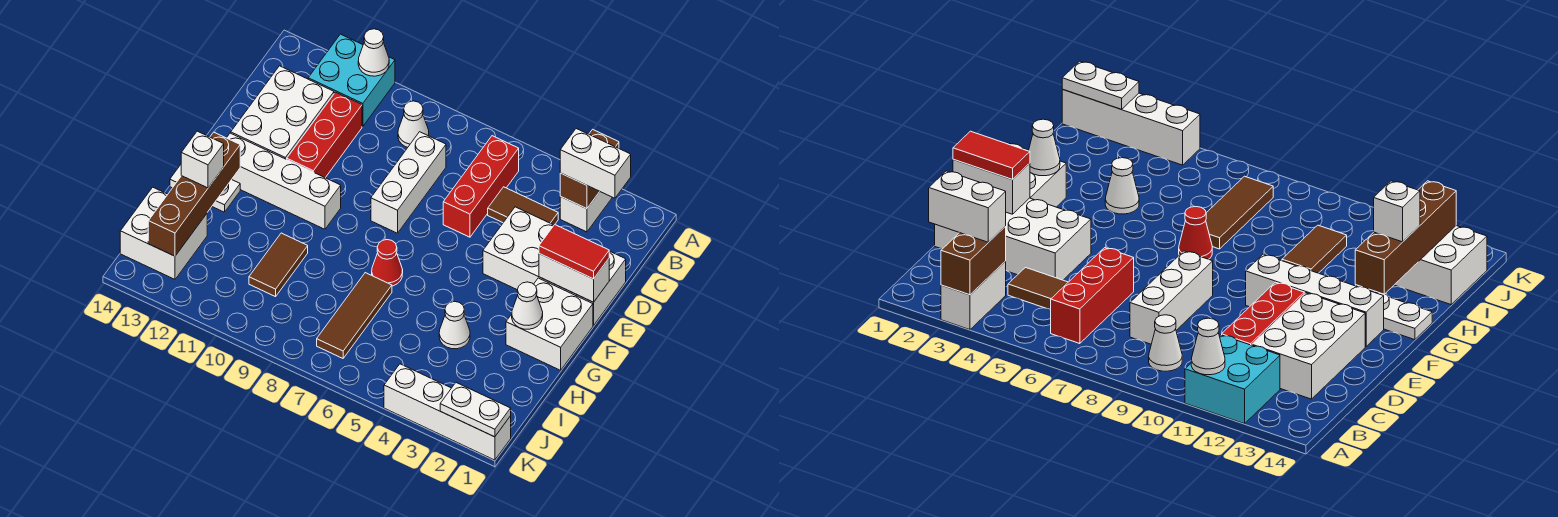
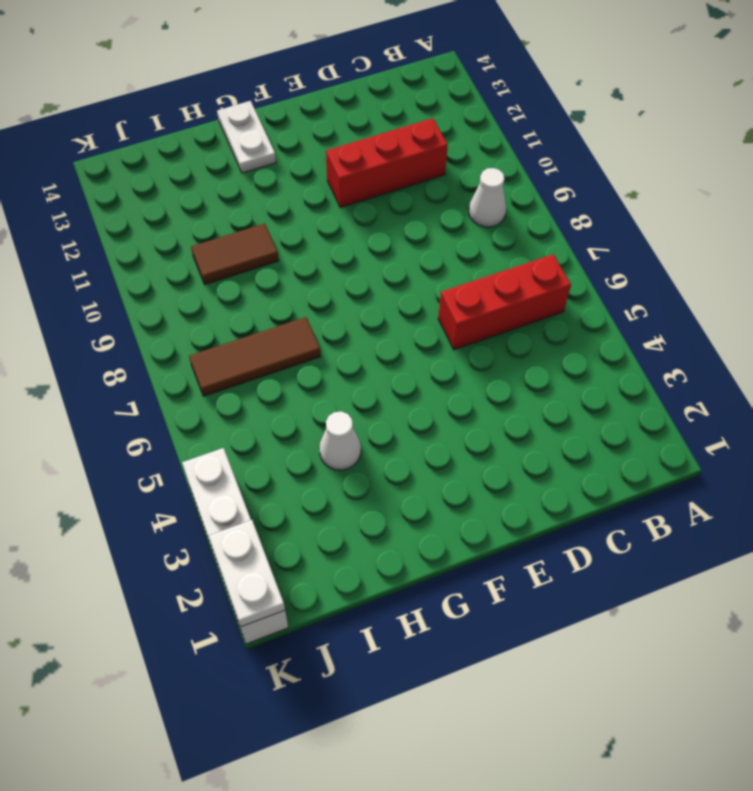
none -> white brick A3:B3 level 1
none -> cyan brick A11:B12 level 1
none -> brown tile C4:C5 level 1

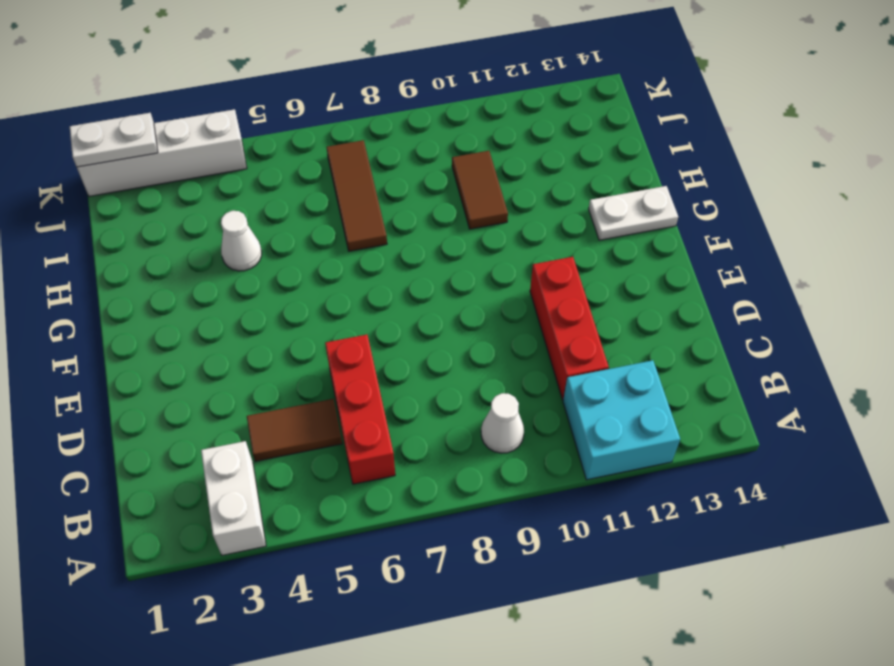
none -> white brick C8:E8 level 1
none -> white brick C12:E13 level 1
none -> white brick D1:E4 level 1

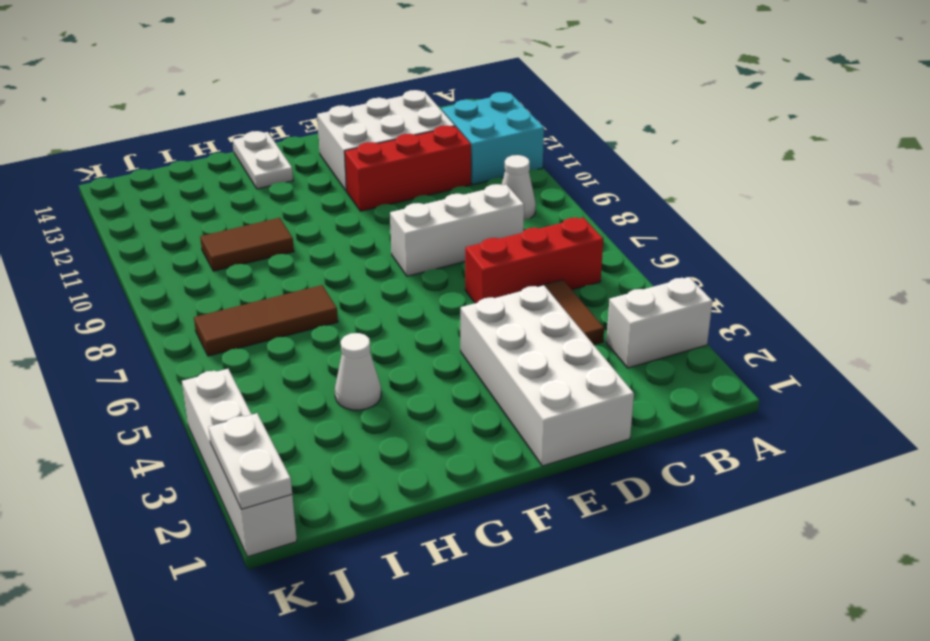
none -> white brick F1:G2 level 1
none -> white brick F10:F13 level 1
none -> red cone G7 level 1

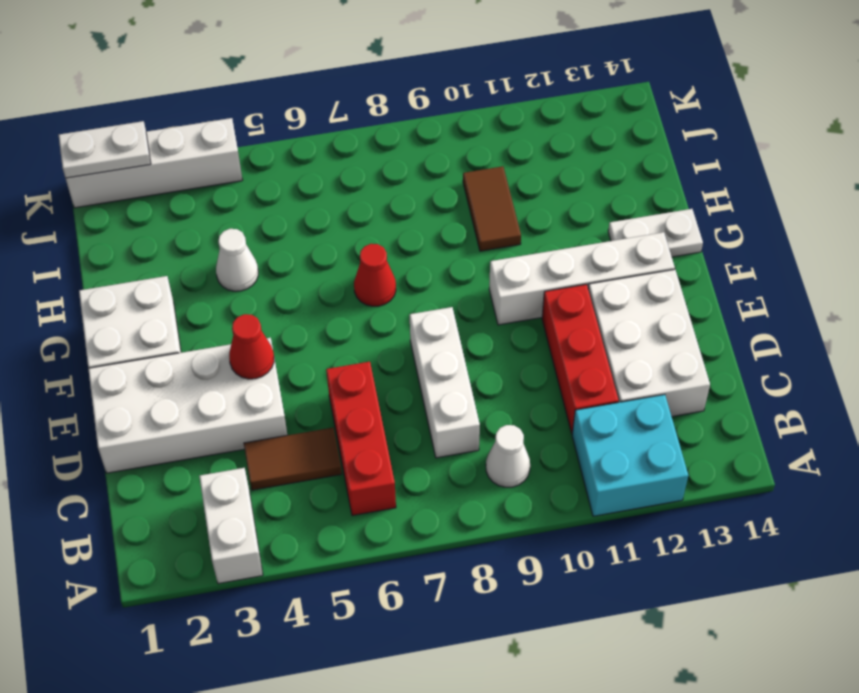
red cone E4 level 2 -> none
none -> brown tile H7:J7 level 1
none -> white brick I13:J14 level 1
none -> brown brick A3:B3 level 2

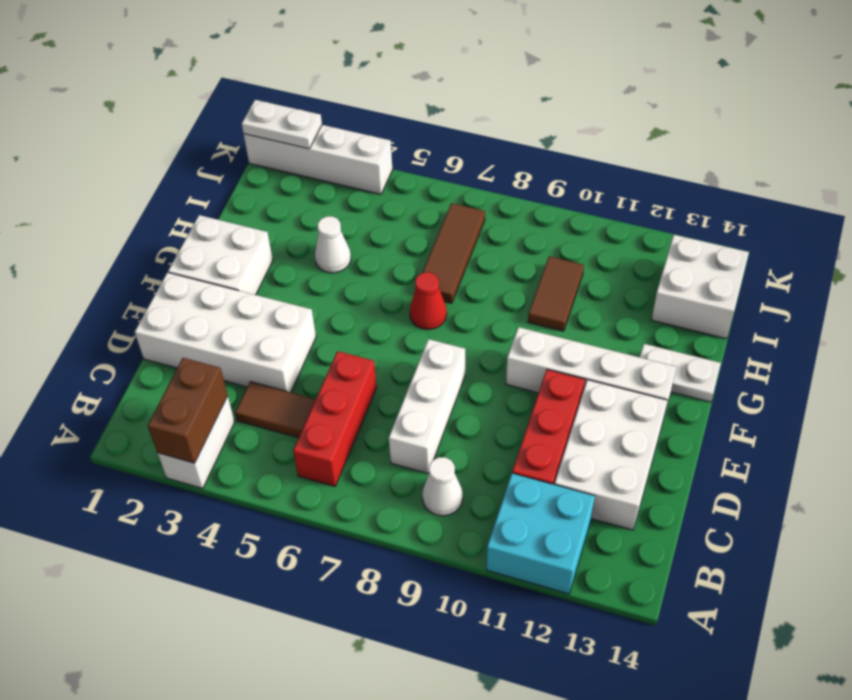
none -> white cone A11 level 2
none -> white brick E1:E2 level 2
none -> white cone G2 level 2

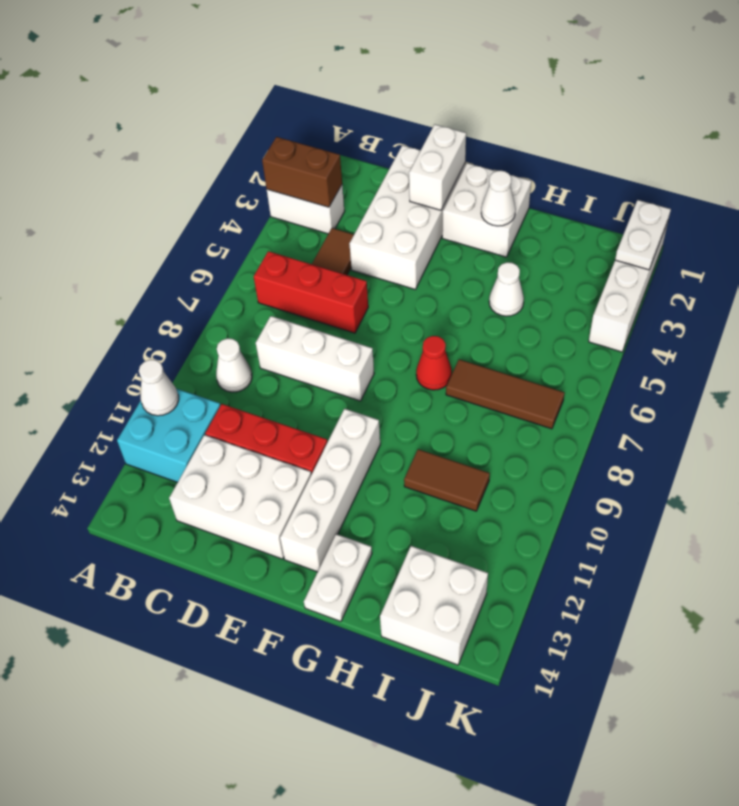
none -> brown brick G13:J13 level 2
none -> white brick B2:B3 level 3
none -> red tile E1:E2 level 3

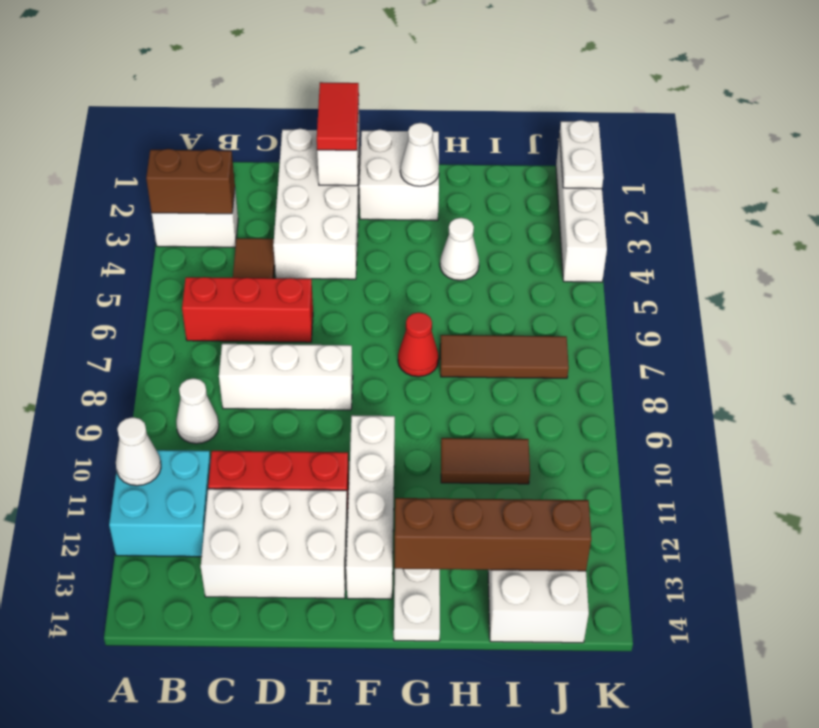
none -> white brick B2:B3 level 3
none -> white brick H13 level 3

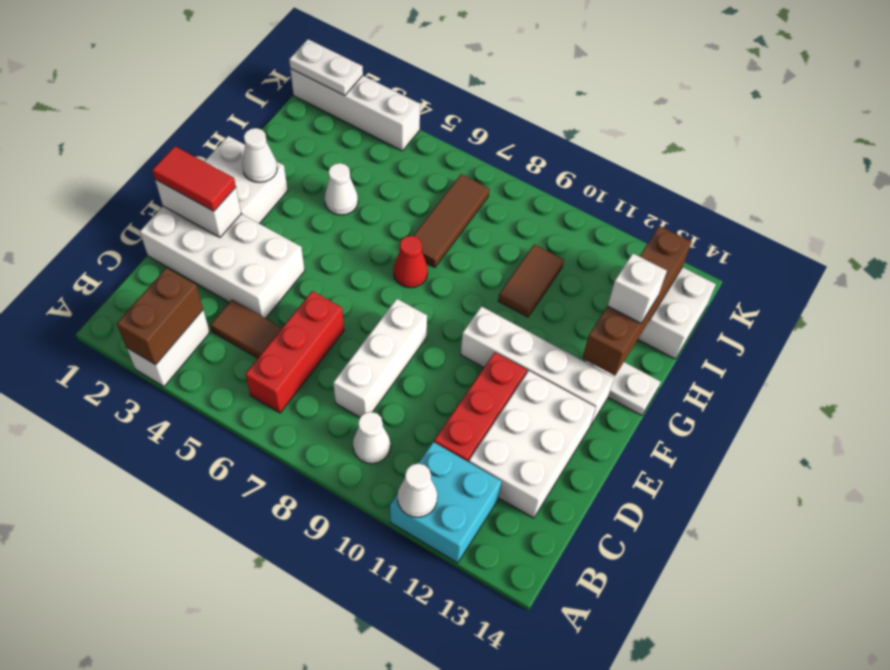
none -> white brick B2:B3 level 3

